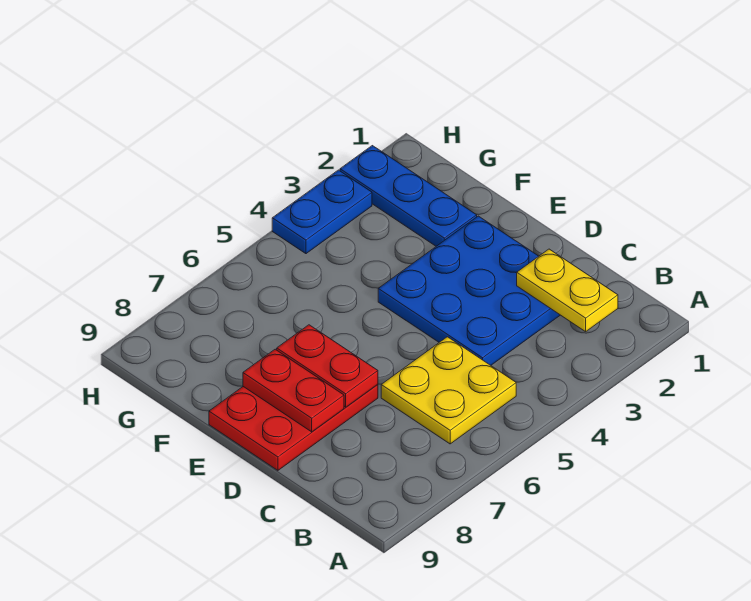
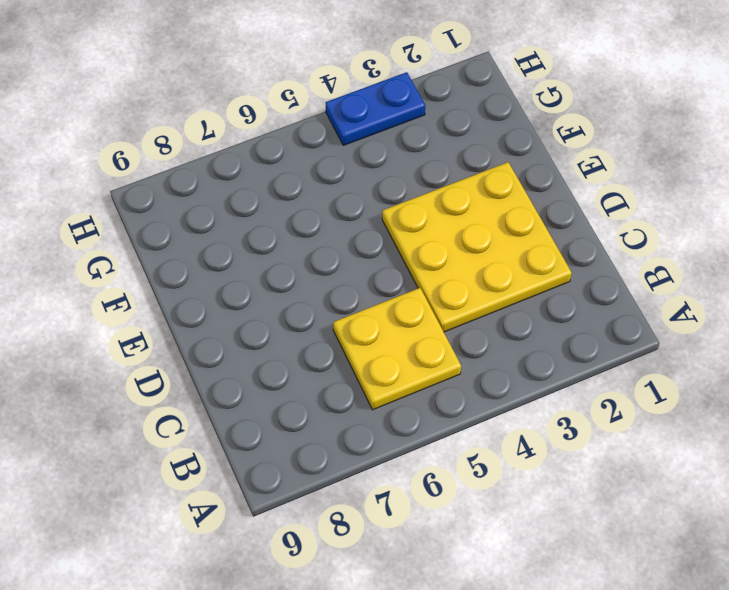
yellow plate C2:E4 level 1 -> blue plate C2:E4 level 1
none -> red plate D7:E9 level 1
none -> blue plate F2:H2 level 1

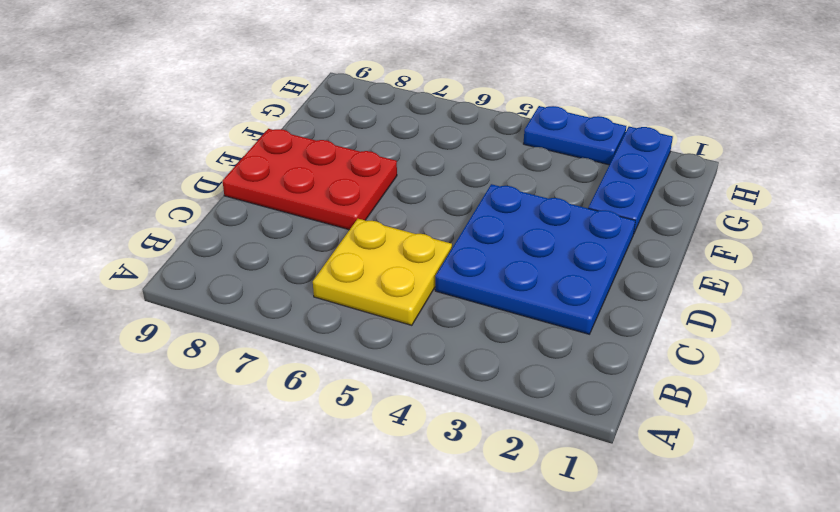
none -> yellow plate B2:C2 level 2
none -> red plate D7:E7 level 2

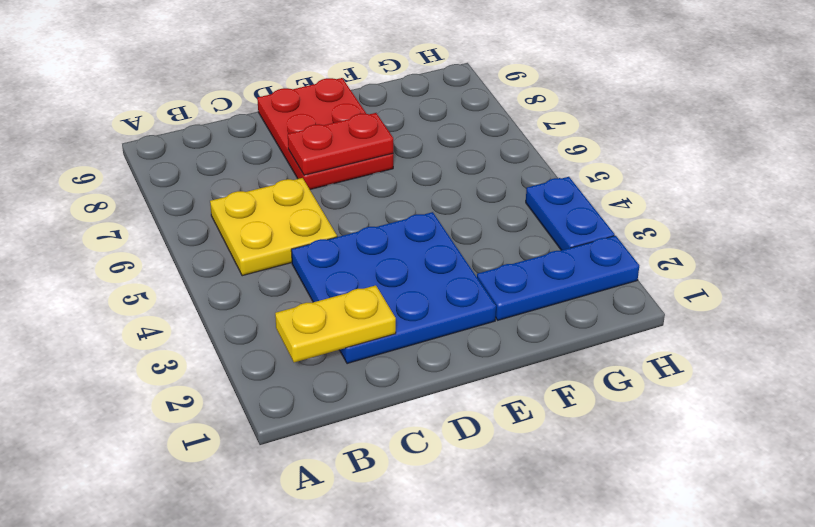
none -> red plate D8:E8 level 2

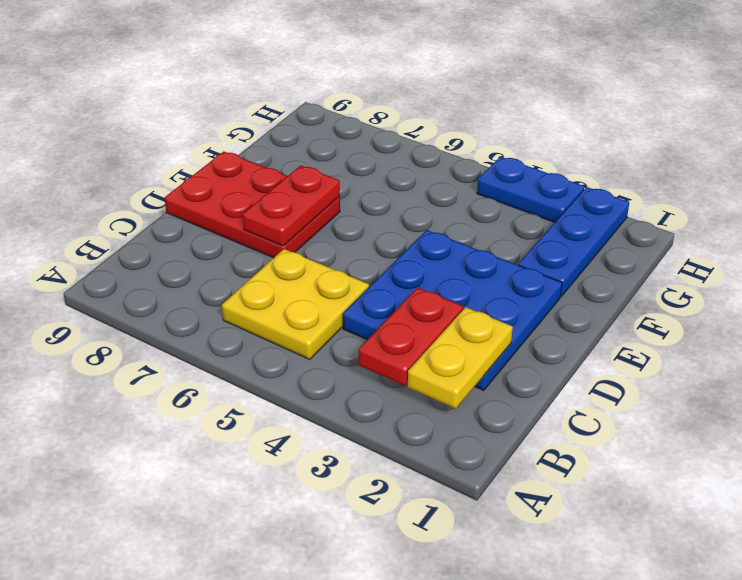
red plate B3:C3 level 2 -> red plate D8:E8 level 2

